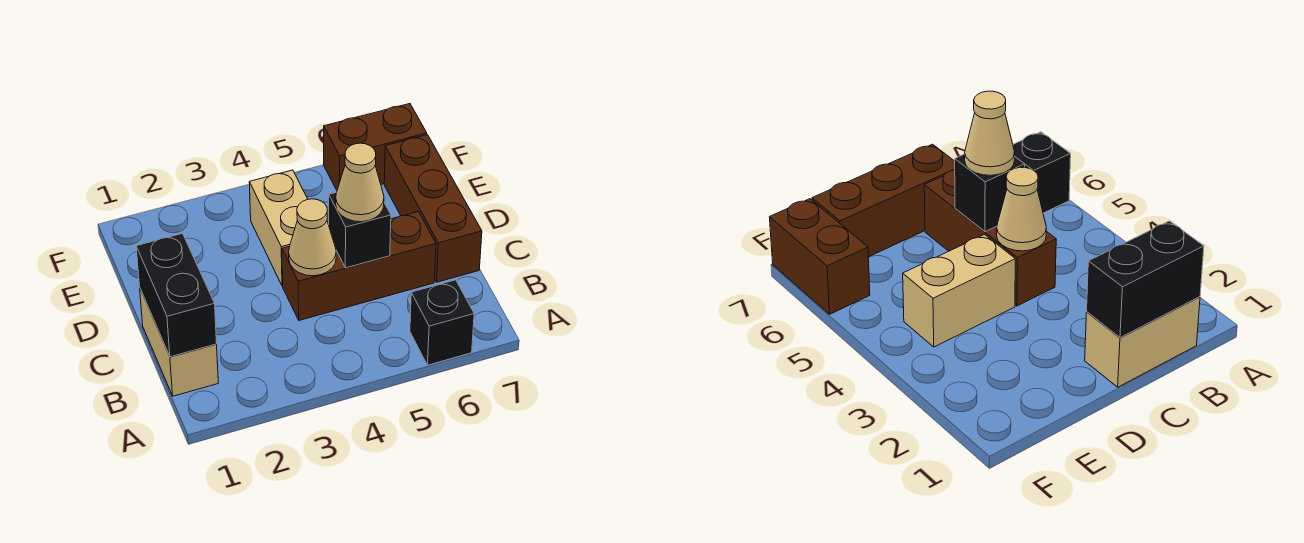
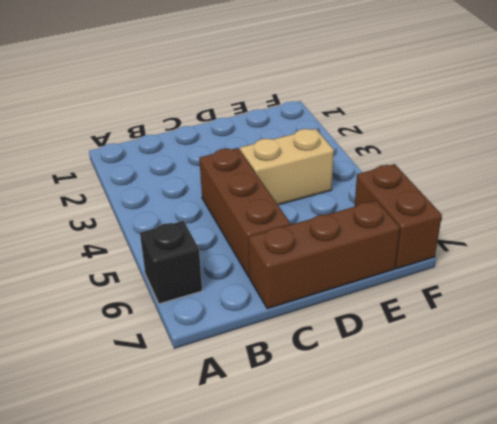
none -> tan brick B1:C1 level 1
none -> black brick B1:C1 level 2

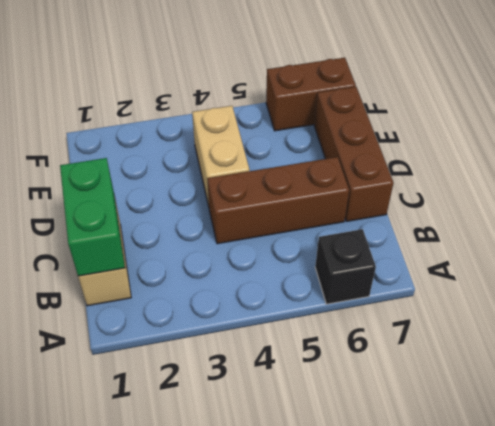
green brick B1:C1 level 2 -> black brick B1:C1 level 2
none -> tan cone C4 level 2
none -> black brick C5 level 2

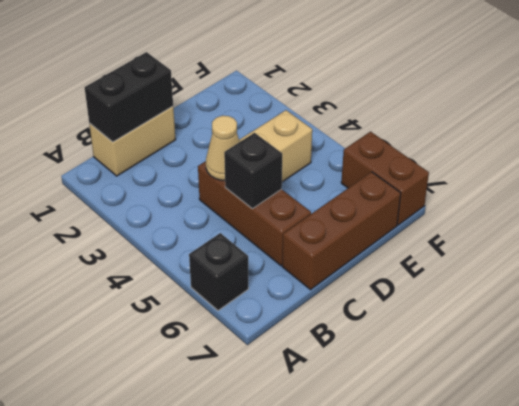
none -> tan cone C5 level 3

